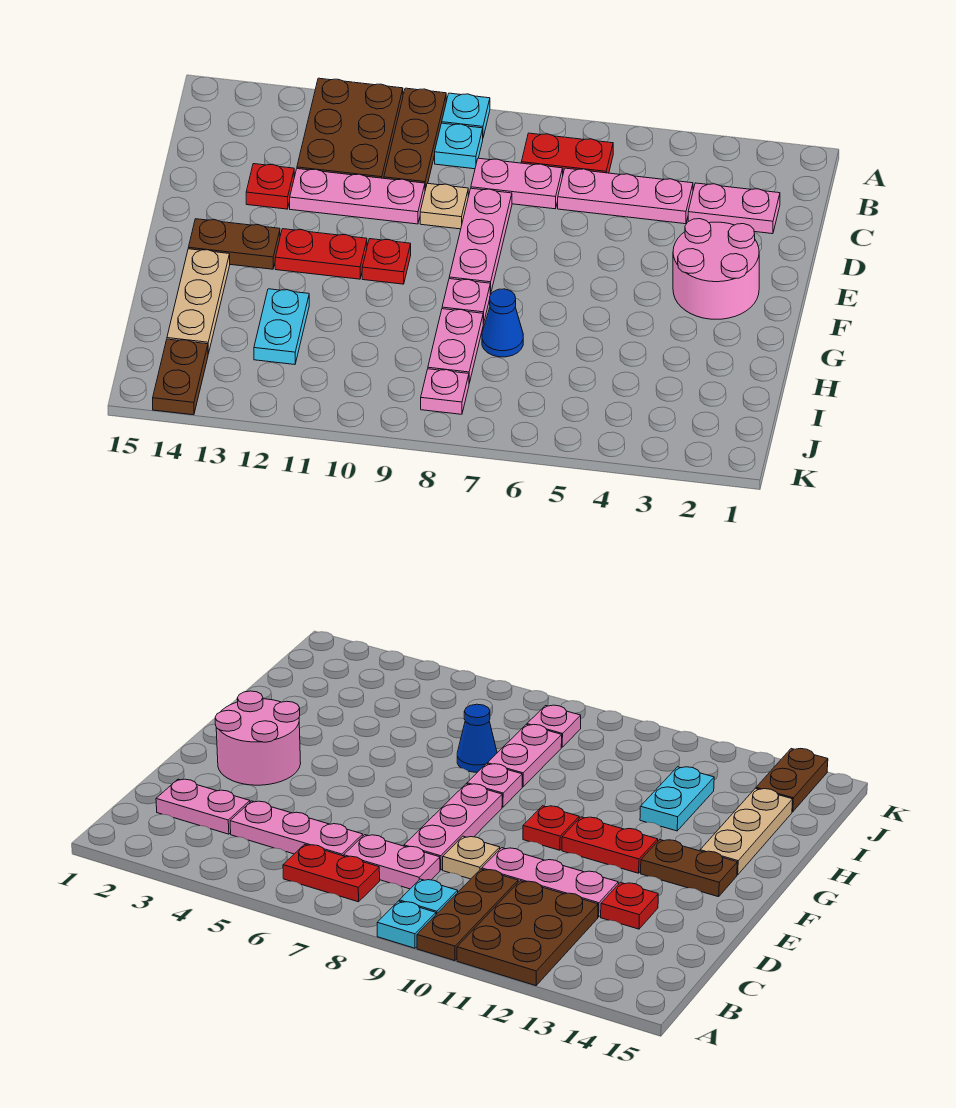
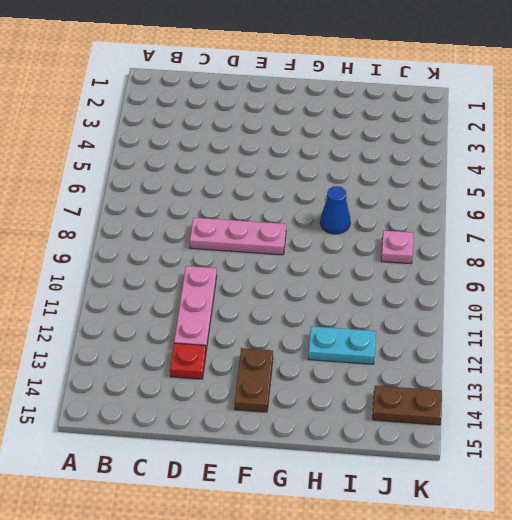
none -> cyan plate A9 level 1
none -> brown plate A10:C10 level 1
none -> brown plate A11:C12 level 1

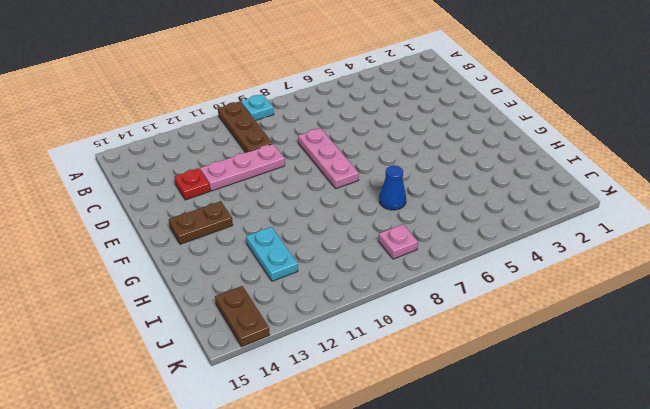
none -> brown plate A11:C12 level 1
none -> red plate B6:B7 level 1
none -> cyan plate B9 level 1

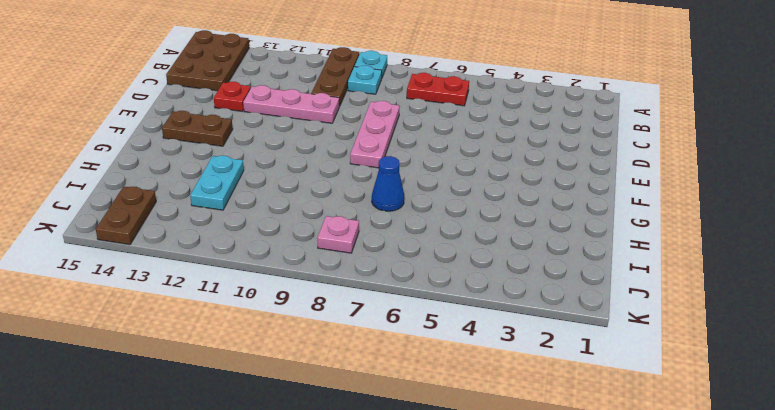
brown plate A14:C15 level 1 -> brown plate A11:C12 level 1
none -> pink plate C2:C3 level 1
none -> pink plate C4:C6 level 1
none -> pink plate C7:C8 level 1

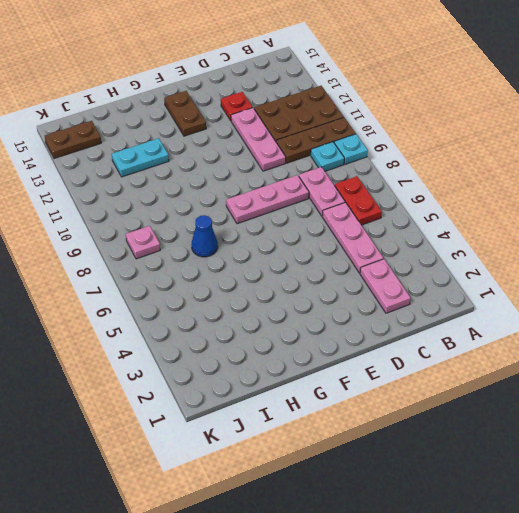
none -> tan plate D9 level 1
none -> pink round brick E2:F3 level 1
none -> red plate F10 level 1

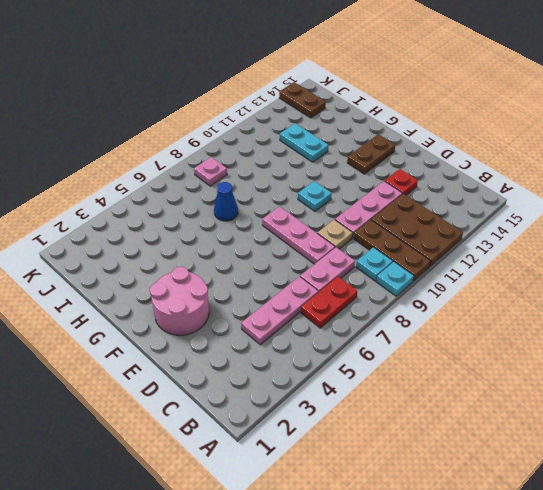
cyan plate F10 level 1 -> red plate F10 level 1
none -> pink plate C2:C3 level 1
none -> red plate F11:F12 level 1
none -> pink plate G8 level 1

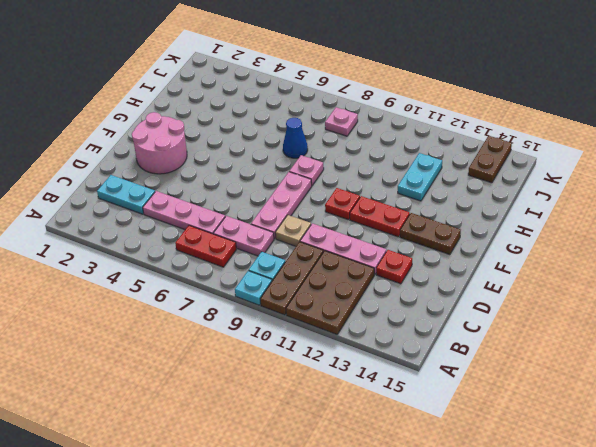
cyan plate C2:C3 level 1 -> pink plate C2:C3 level 1
none -> tan plate G14:I14 level 1
none -> pink plate H8:I8 level 1

